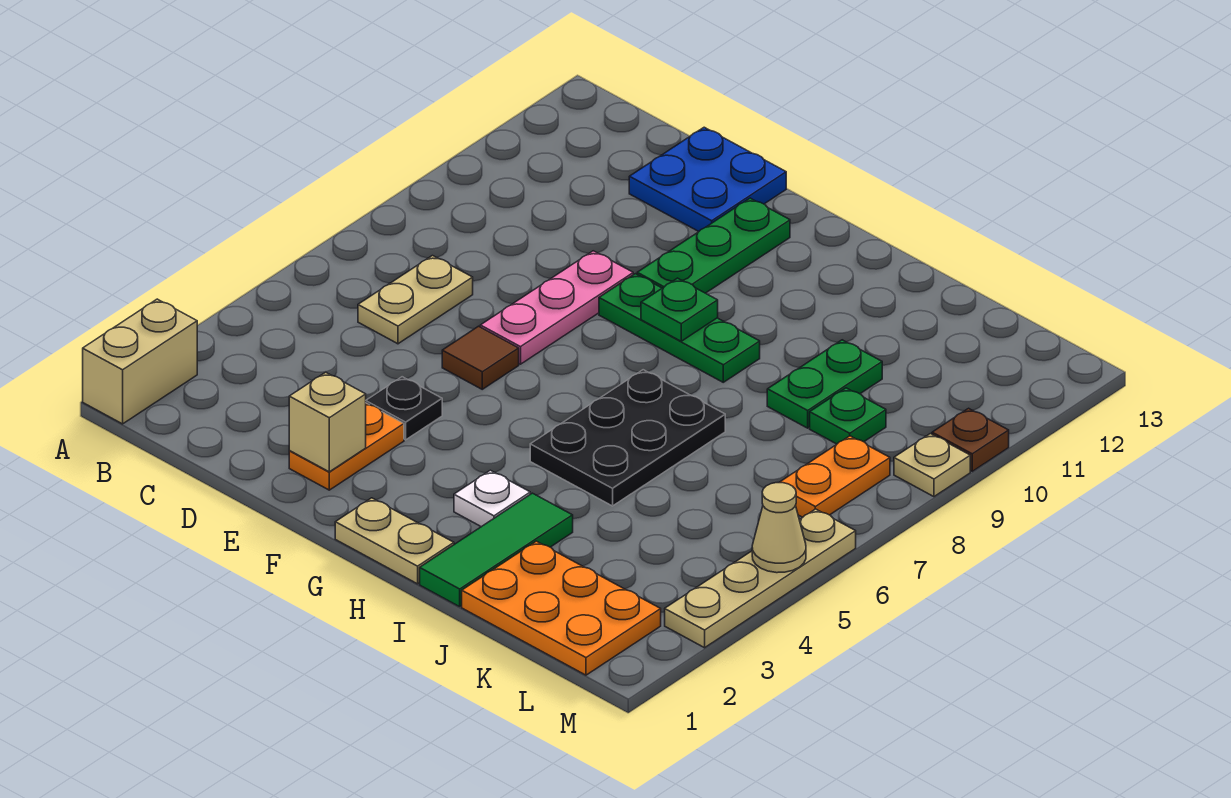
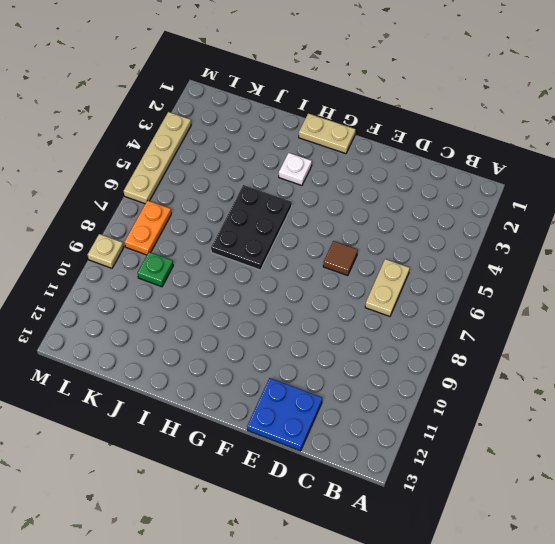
none -> tan brick A1:A2 level 1
none -> orange plate E2:E3 level 1
none -> black plate E4 level 1

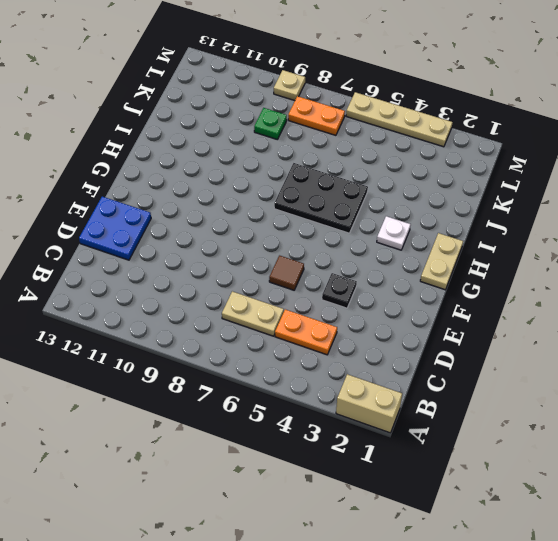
orange plate C4:C5 level 1 -> orange plate E2:E3 level 1
none -> pink plate E7:E9 level 1
none -> green plate F9:H9 level 1
none -> green plate F10:F12 level 1

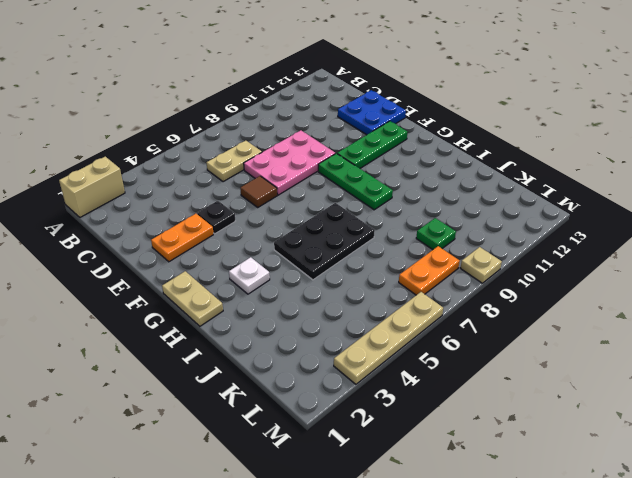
pink plate D7:E9 level 1 -> pink plate E7:E9 level 1
none -> green tile I1:I3 level 1
none -> orange plate J1:L2 level 1
none -> green plate J9:J10 level 1

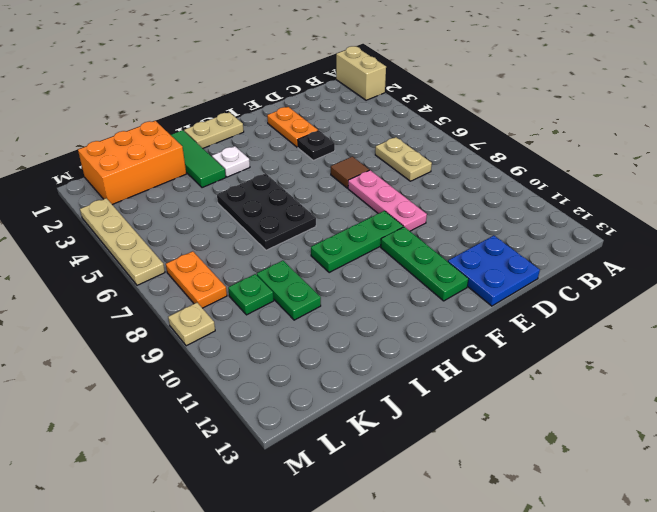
orange brick J1:L2 level 1 -> orange plate J1:L2 level 1
none -> brown plate M10 level 1
none -> tan brick E2 level 2
none -> green plate G9 level 2

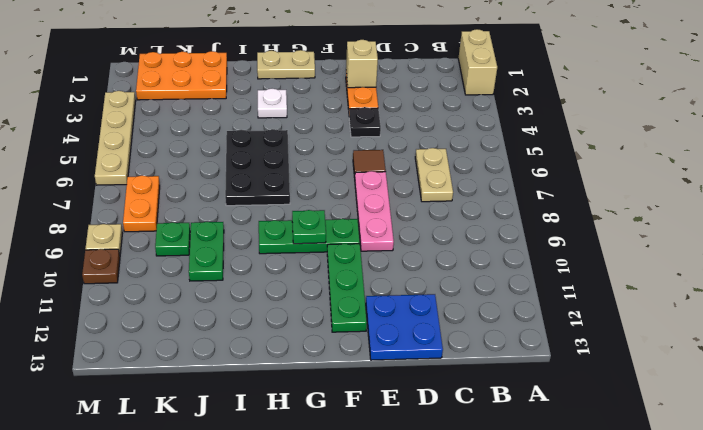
none -> green tile I1:I3 level 1
none -> tan cone M5 level 2

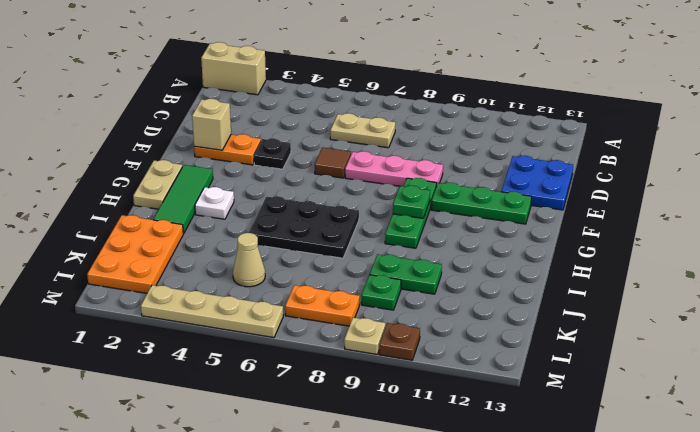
green tile G2:I2 level 1 -> green tile I1:I3 level 1
tan cone K5 level 1 -> tan cone M5 level 2

